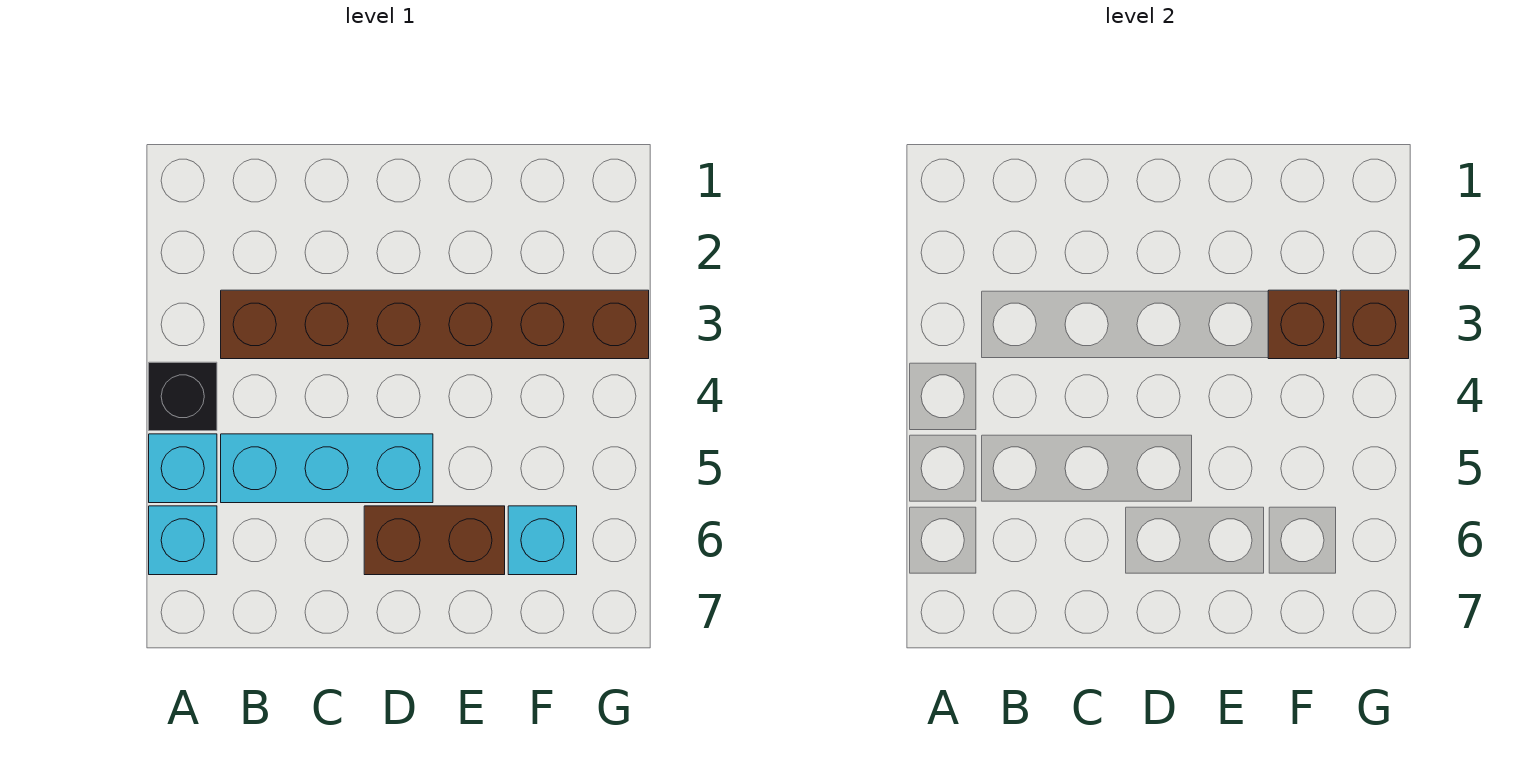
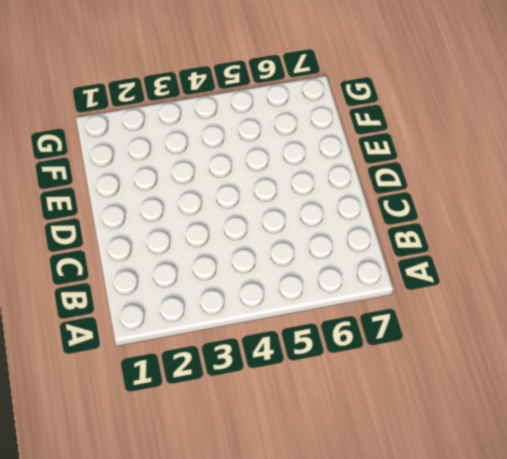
none -> black brick A4 level 1
none -> cyan brick A5 level 1

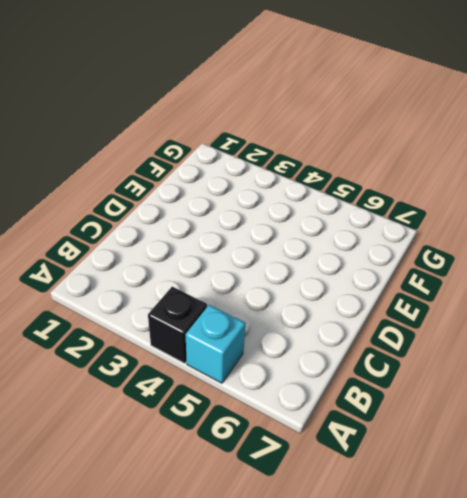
none -> cyan brick A6 level 1
none -> brown brick B3:G3 level 1

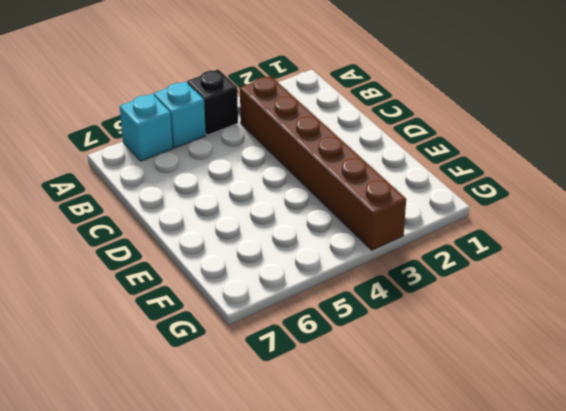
none -> cyan brick B5:D5 level 1
none -> brown brick D6:E6 level 1

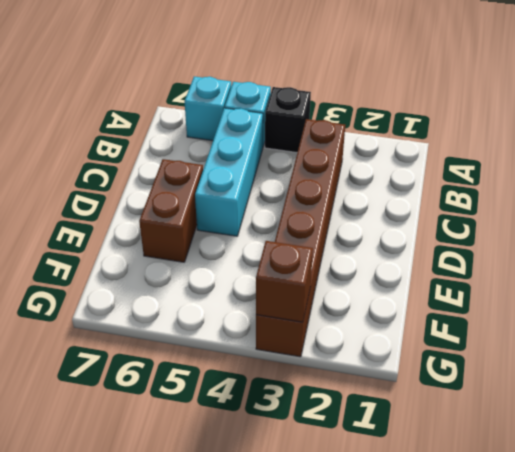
none -> cyan brick F6 level 1
none -> brown brick F3 level 2

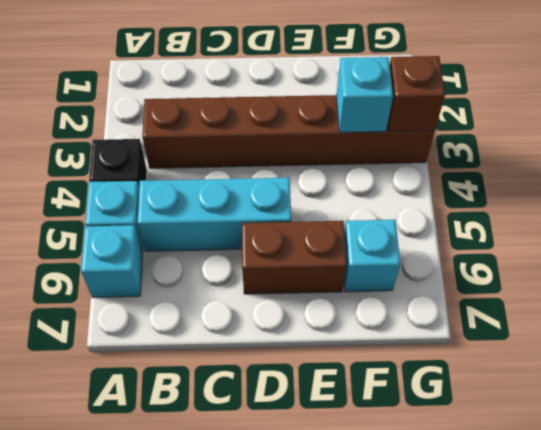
cyan brick F3 level 2 -> brown brick F3 level 2

